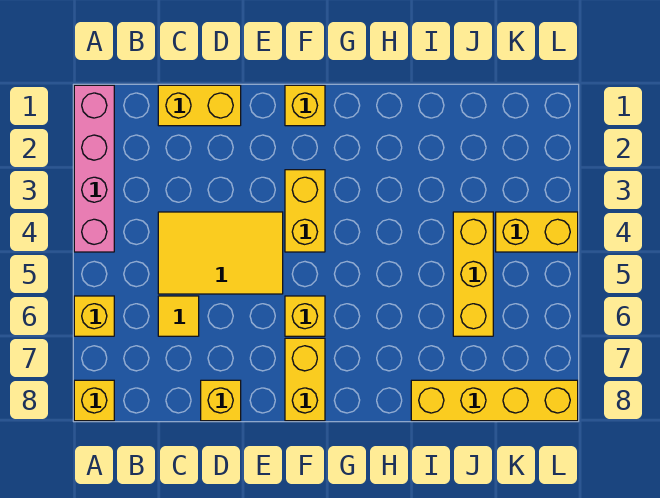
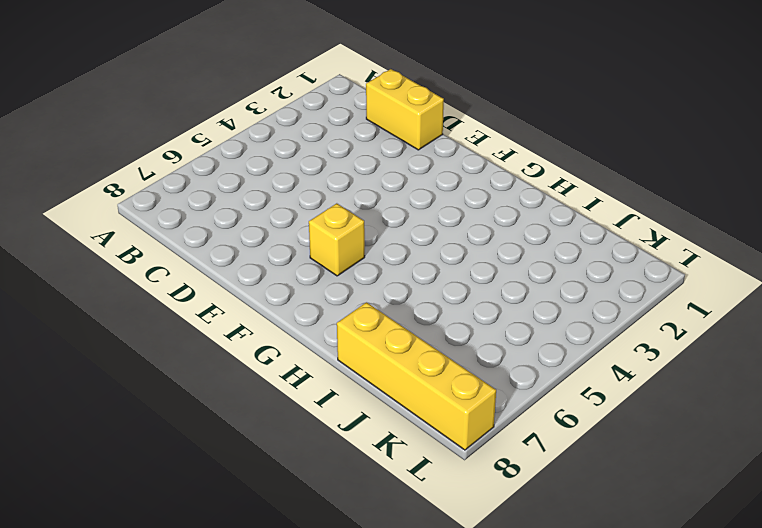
none -> pink brick A1:A4 level 1
none -> yellow brick A6 level 1
none -> yellow brick A8 level 1

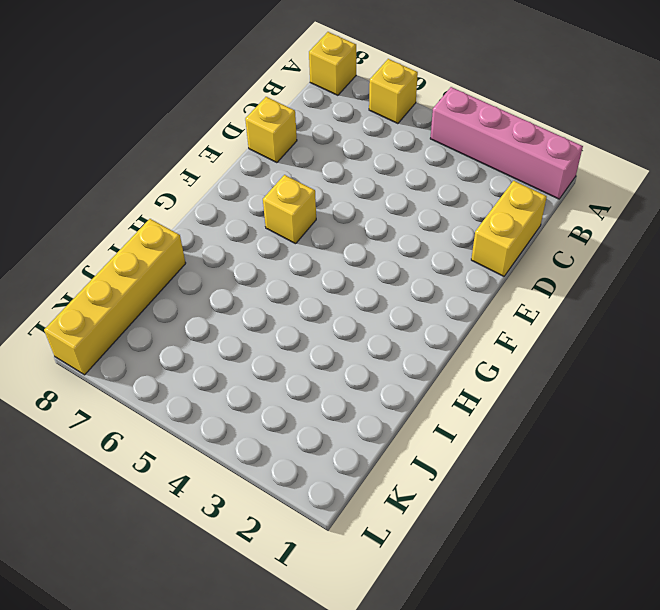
none -> yellow tile C4:E5 level 1
none -> yellow tile C6 level 1
none -> yellow brick F1 level 1

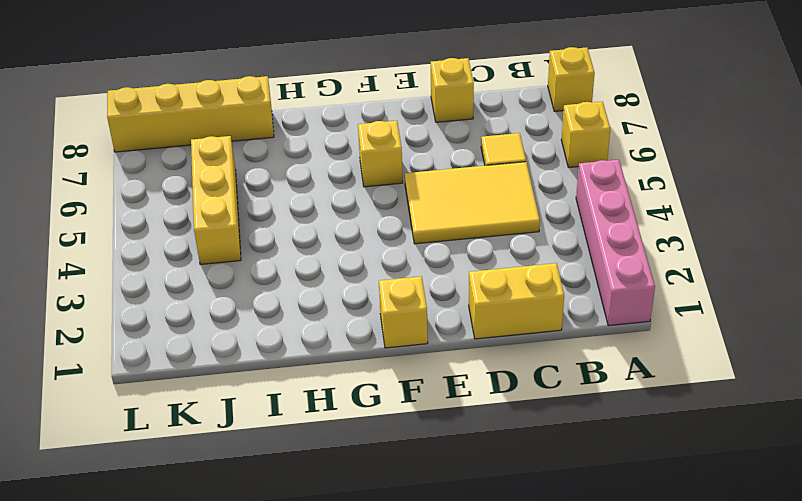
none -> yellow brick F3:F4 level 1
none -> yellow brick F7:F8 level 1
none -> yellow brick K4:L4 level 1

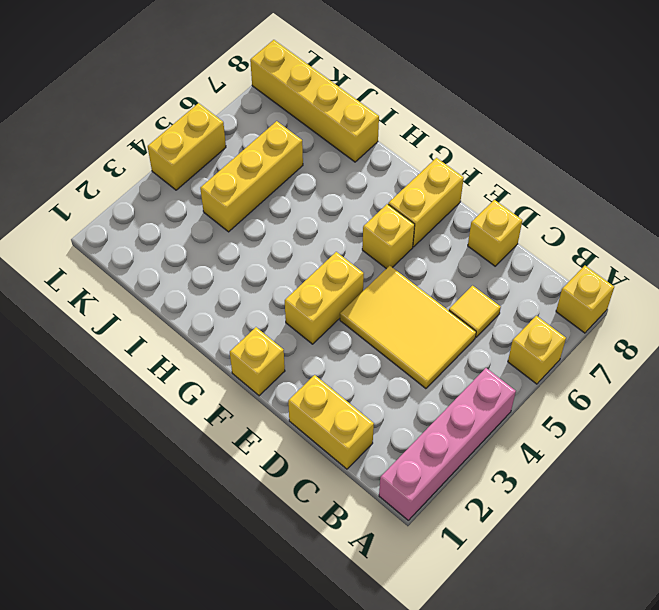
yellow brick L4:L5 level 1 -> yellow brick K4:L4 level 1

